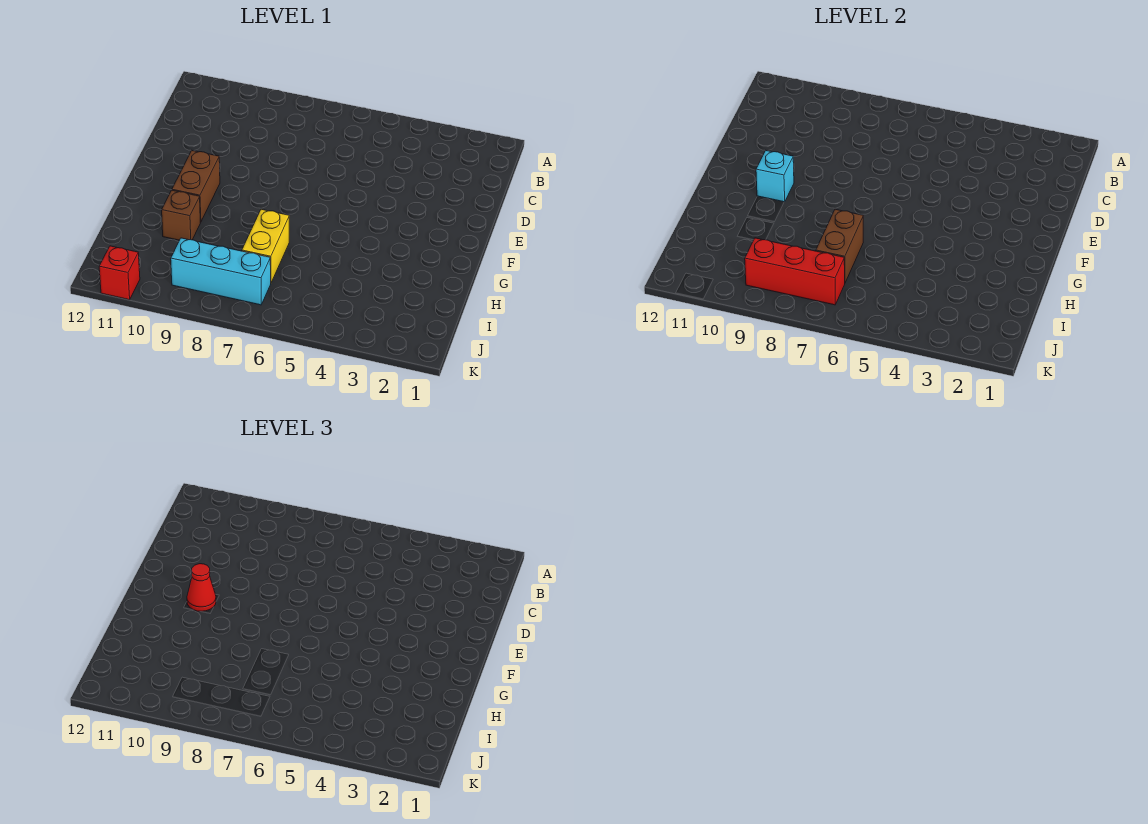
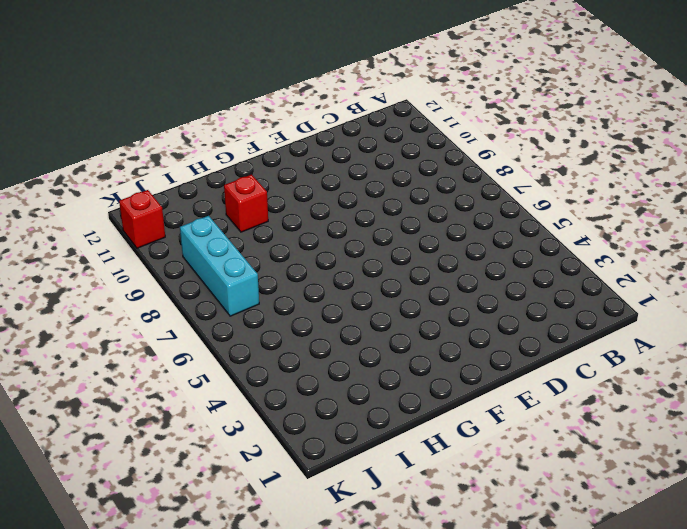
red brick H10 level 1 -> brown brick H10 level 1
none -> brown brick F10:G10 level 1
none -> yellow brick H7:I7 level 1

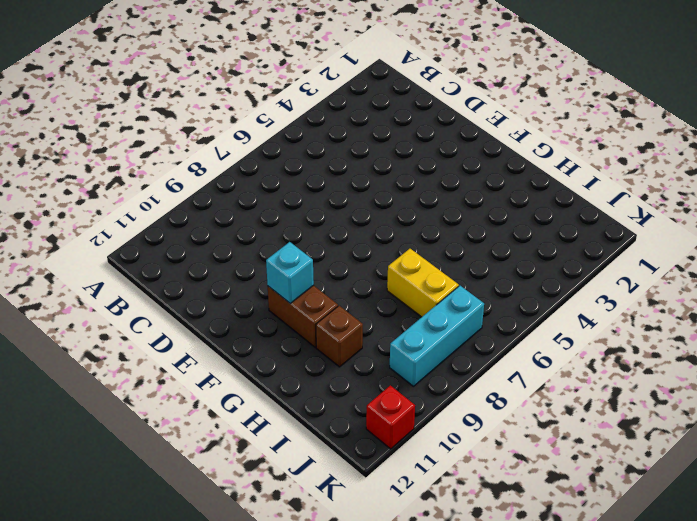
none -> brown brick H7:I7 level 2
none -> red brick J7:J9 level 2

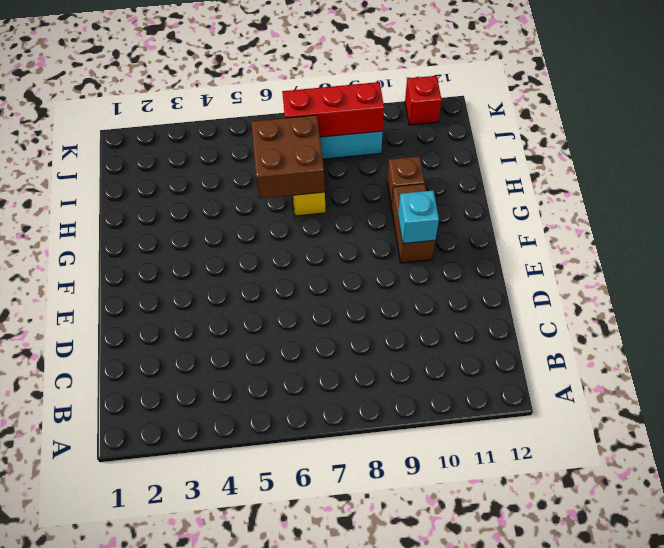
brown brick H6:I7 level 2 -> brown brick H7:I7 level 2
none -> red cone F10 level 3

